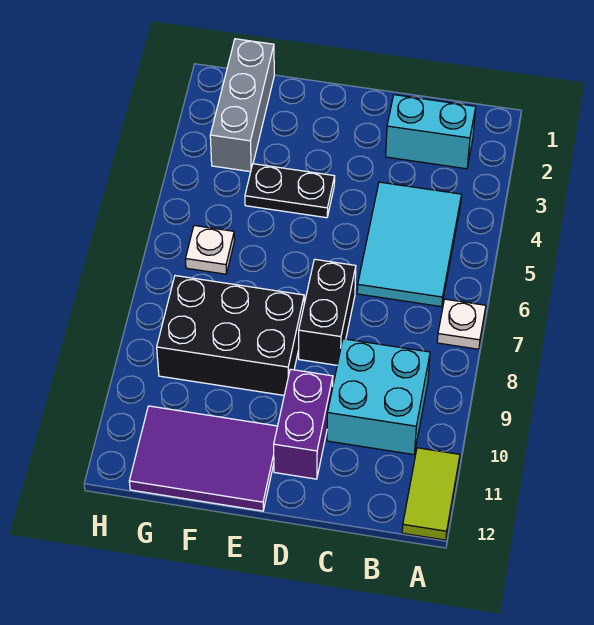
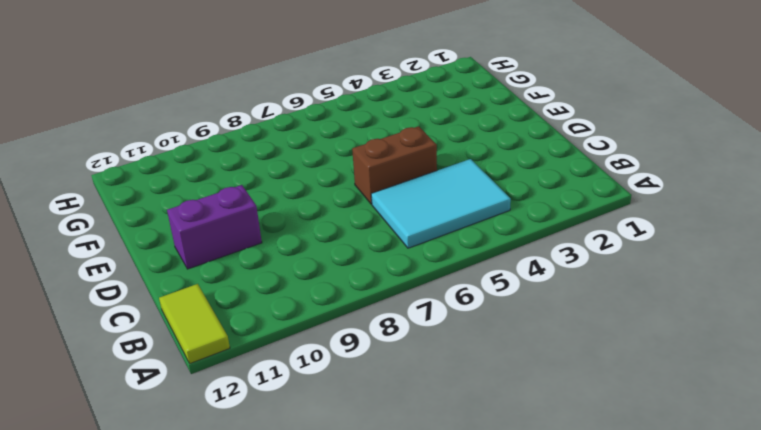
lime tile A12:B12 level 1 -> lime tile A11:A12 level 1
brown brick D5:D6 level 1 -> none
none -> white plate A7 level 1
none -> cyan brick B2:C2 level 1
none -> cyan brick B9:C10 level 1

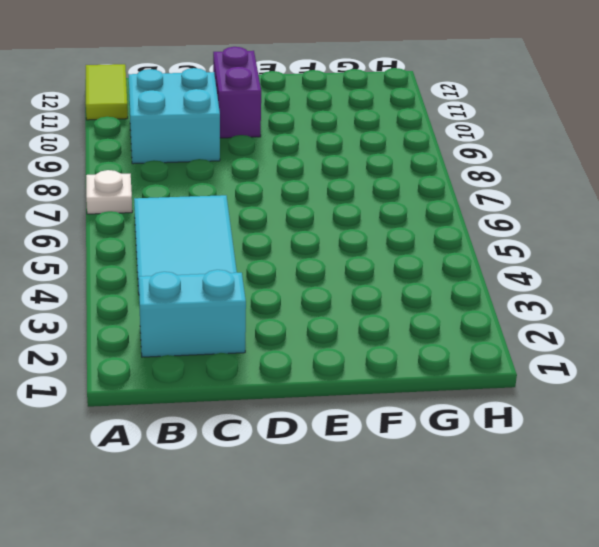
none -> black brick D7:D8 level 1
none -> black plate E4:F4 level 1
none -> black brick E8:G9 level 1

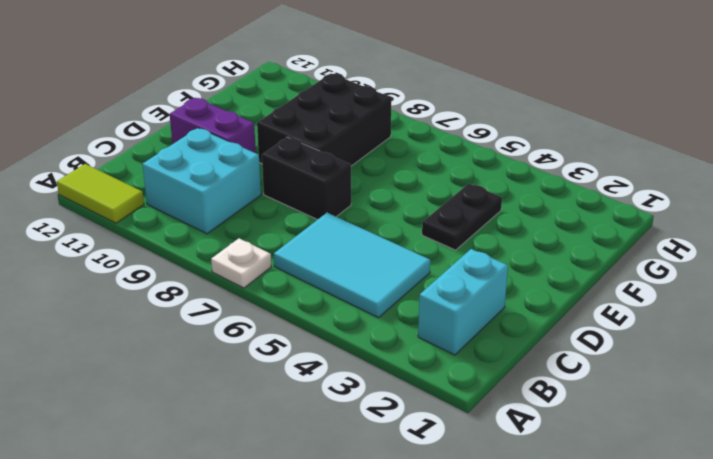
none -> purple tile E11:G12 level 1
none -> grey brick G1:G3 level 1
none -> white plate G6 level 1

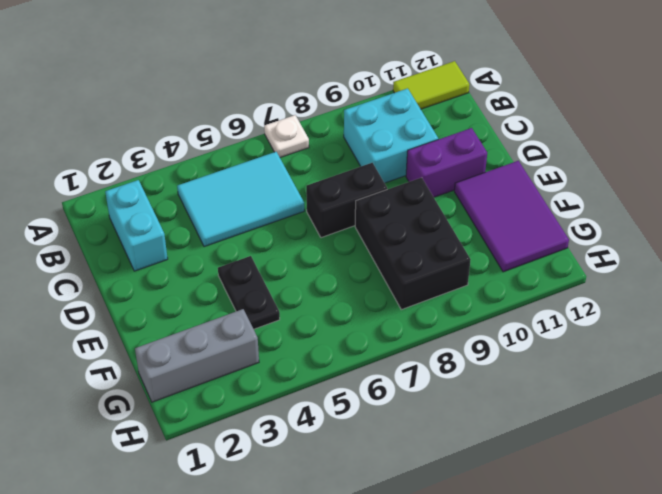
none -> white plate G6 level 1

